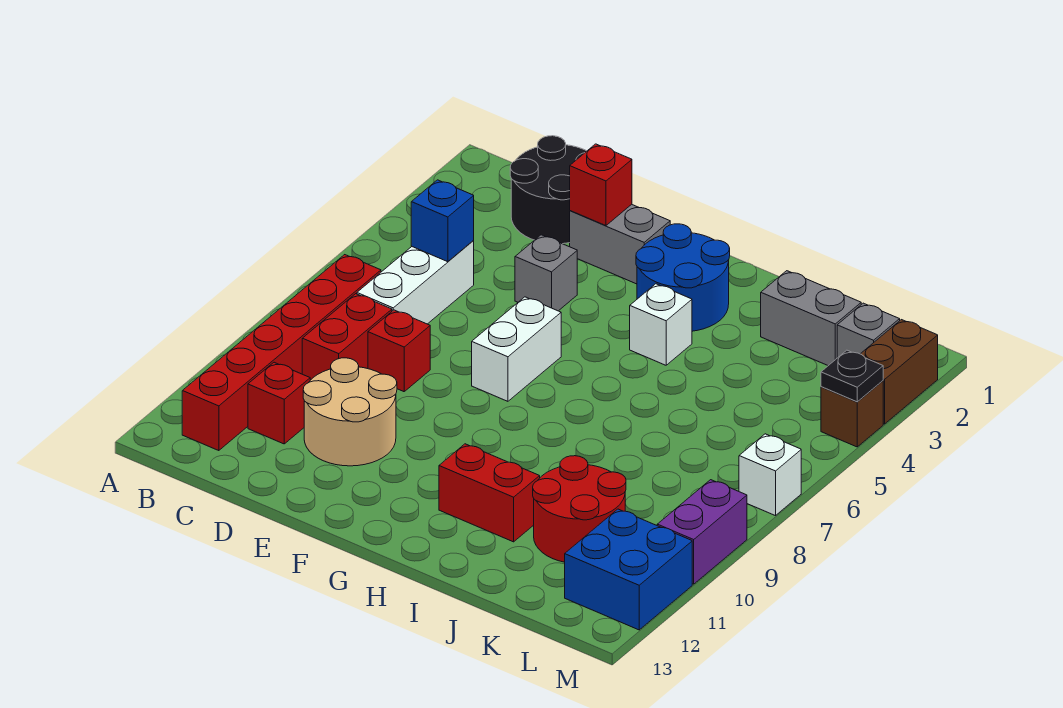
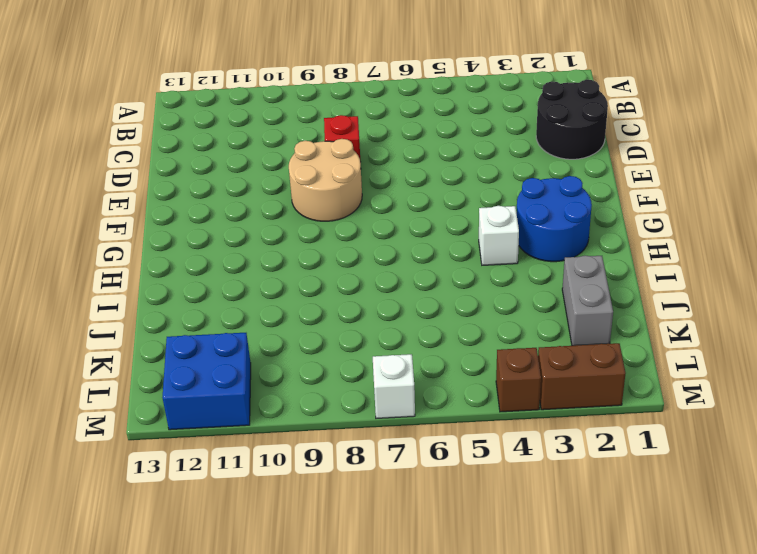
tan round brick E8:F9 level 1 -> tan round brick D10:E11 level 1
none -> red brick B7:B12 level 1
none -> white brick C5:C7 level 1
none -> red brick C8:C9 level 1

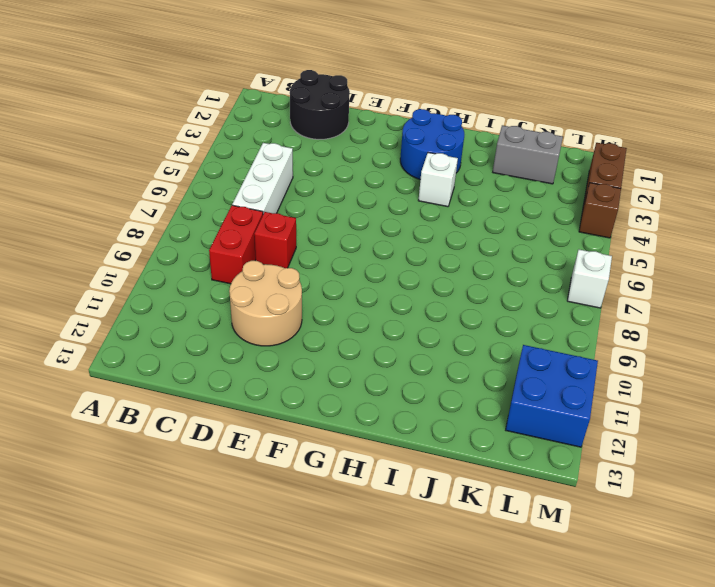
none -> red brick B7:B12 level 1
none -> red brick C11 level 1
none -> grey brick E2:F2 level 1

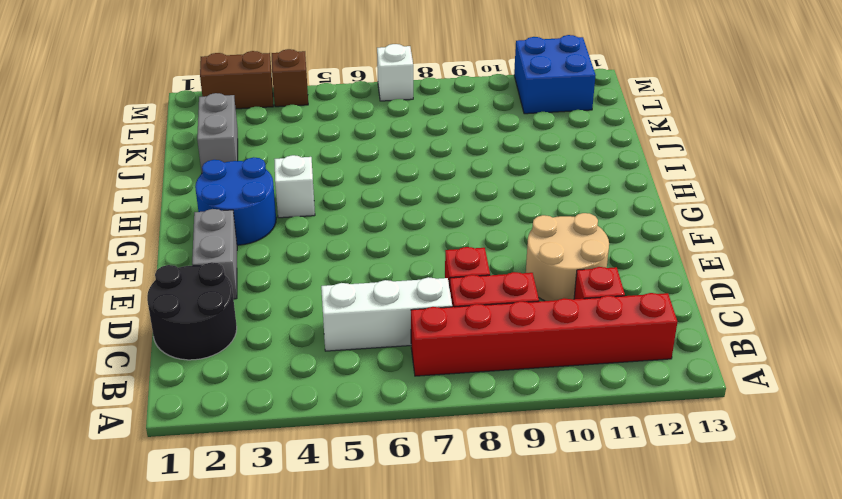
none -> grey brick E4 level 1
none -> white brick F6:F7 level 1
none -> red brick H11:I11 level 1

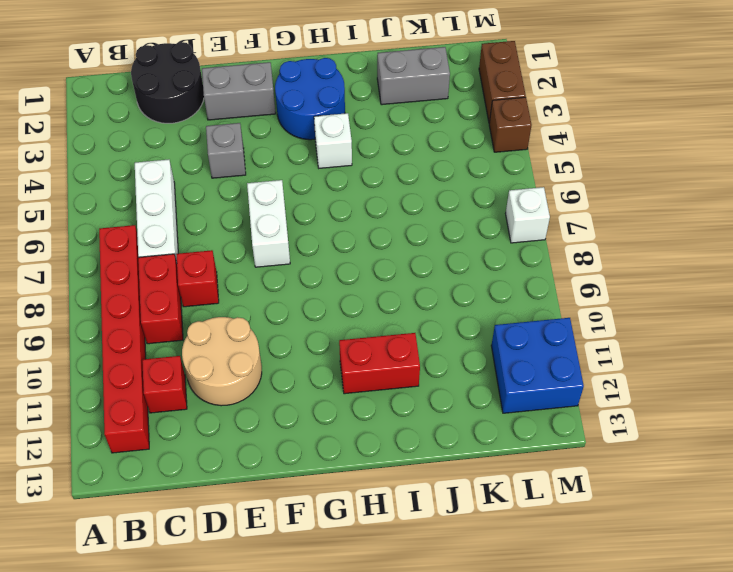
none -> red round brick J10:K11 level 1
none -> grey brick L2 level 1
none -> purple brick M9:M10 level 1

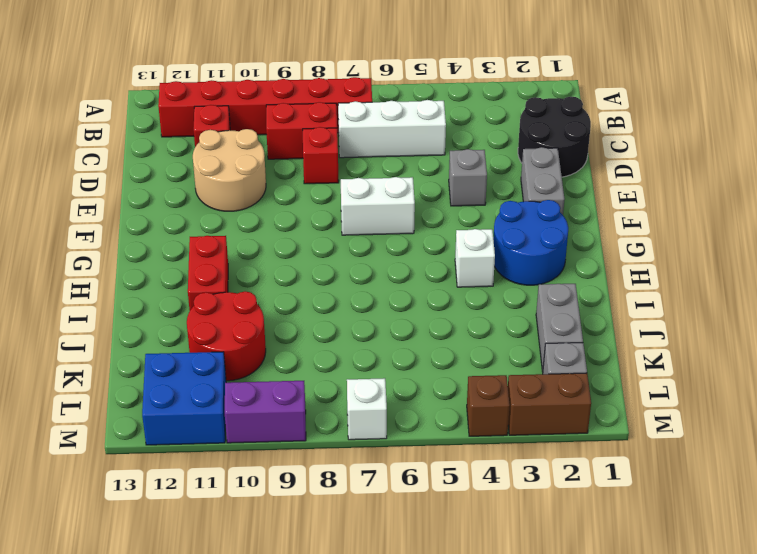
none -> blue brick C5 level 2
none -> red brick E2 level 2
none -> black plate M4 level 2

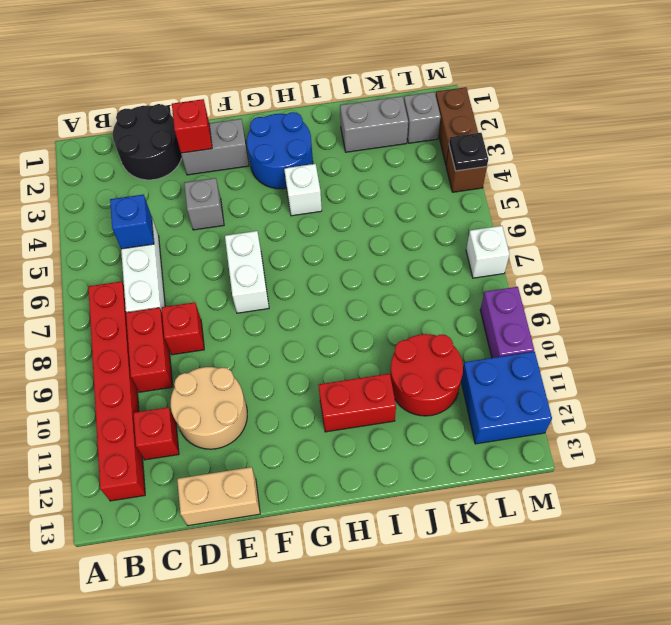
tan brick D13:E13 level 1 -> none

